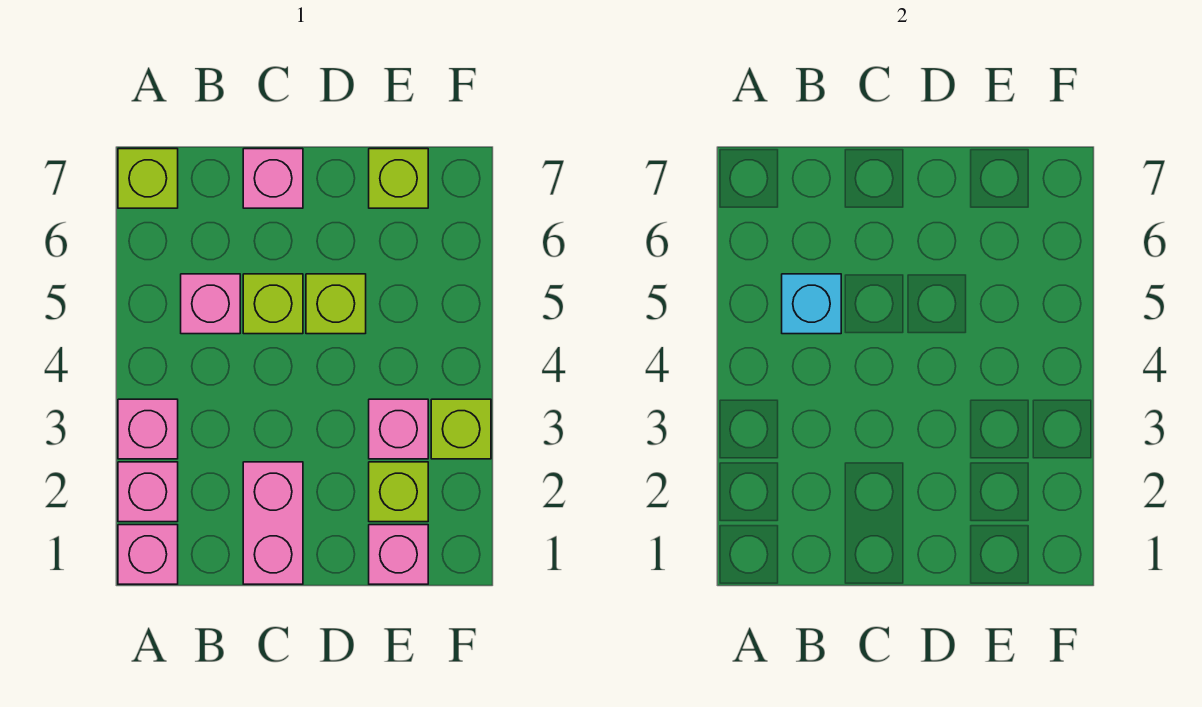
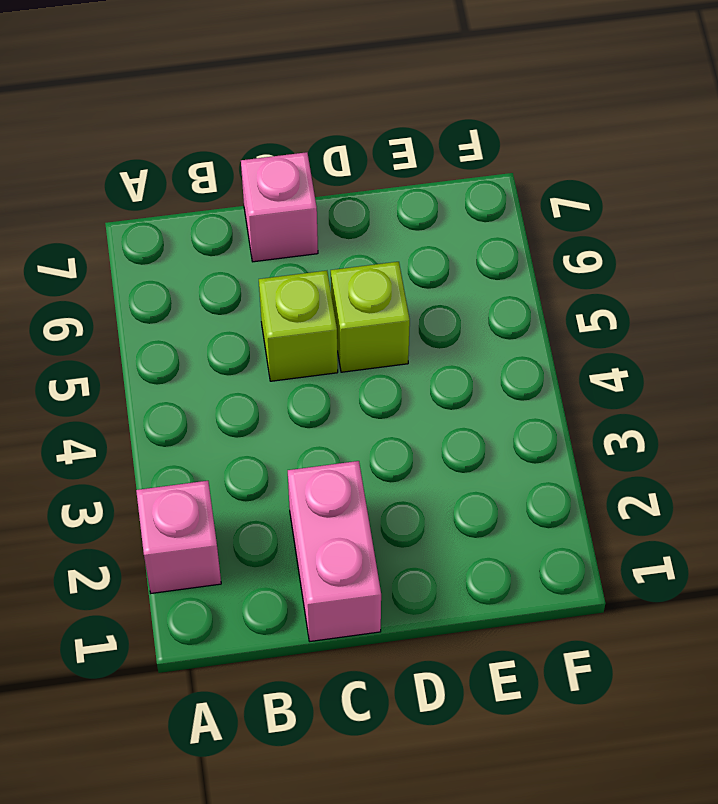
none -> pink brick A1 level 1
none -> pink brick A3 level 1
none -> lime brick A7 level 1

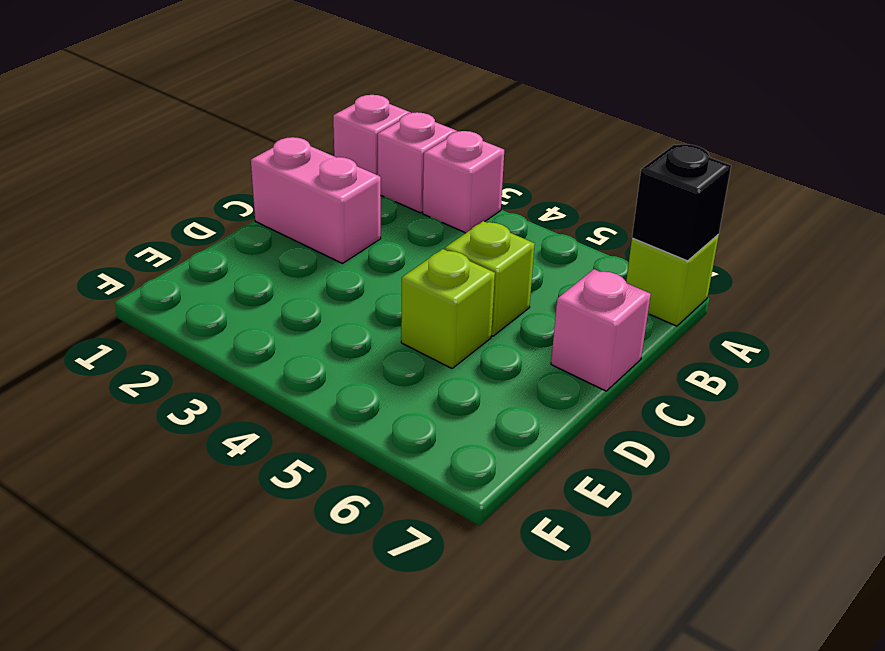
black brick A7 level 2 -> none
none -> pink brick B5 level 1
none -> pink brick E1 level 1
none -> lime brick E2 level 1

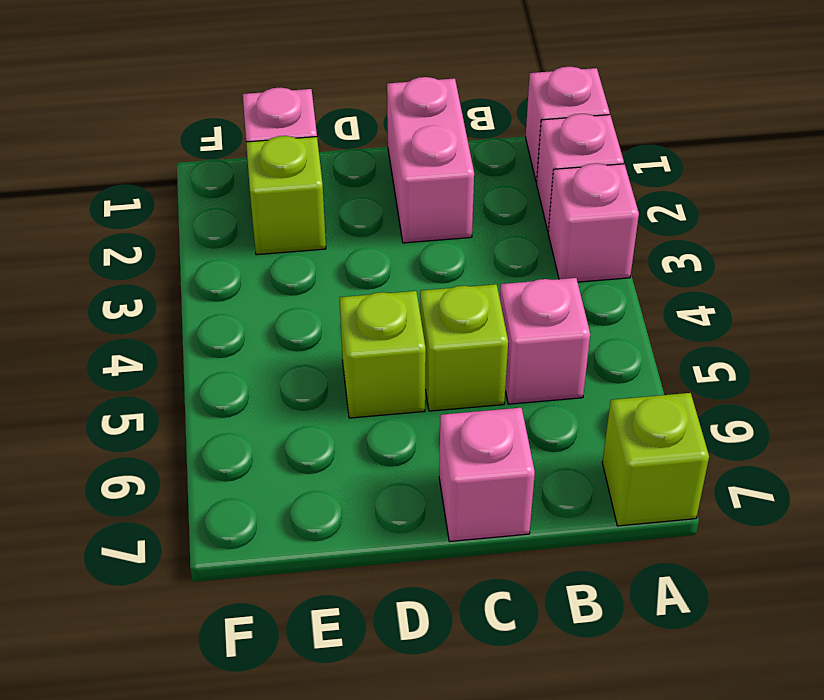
none -> pink brick E3 level 1
none -> lime brick E7 level 1
none -> lime brick F3 level 1

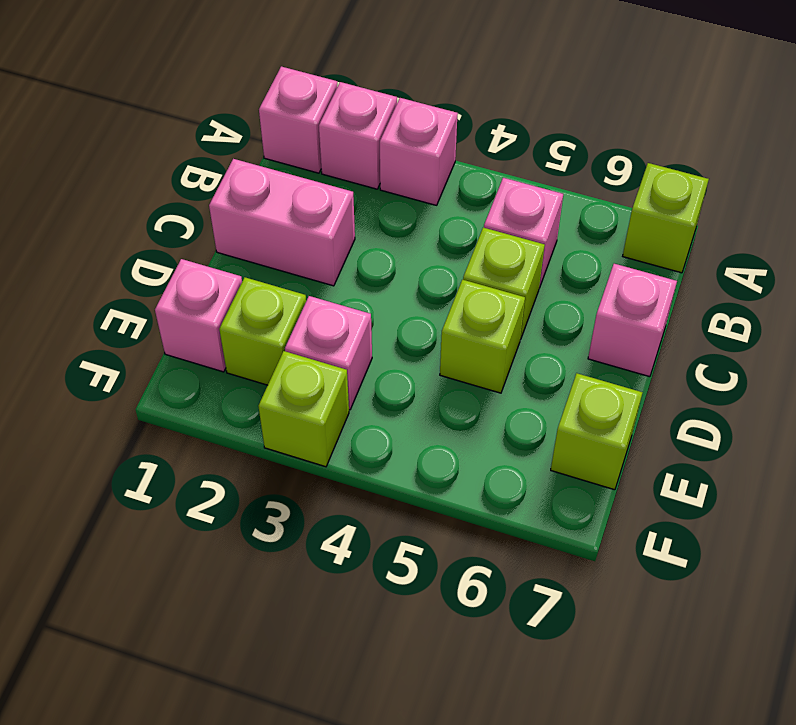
none -> cyan brick B5 level 2

